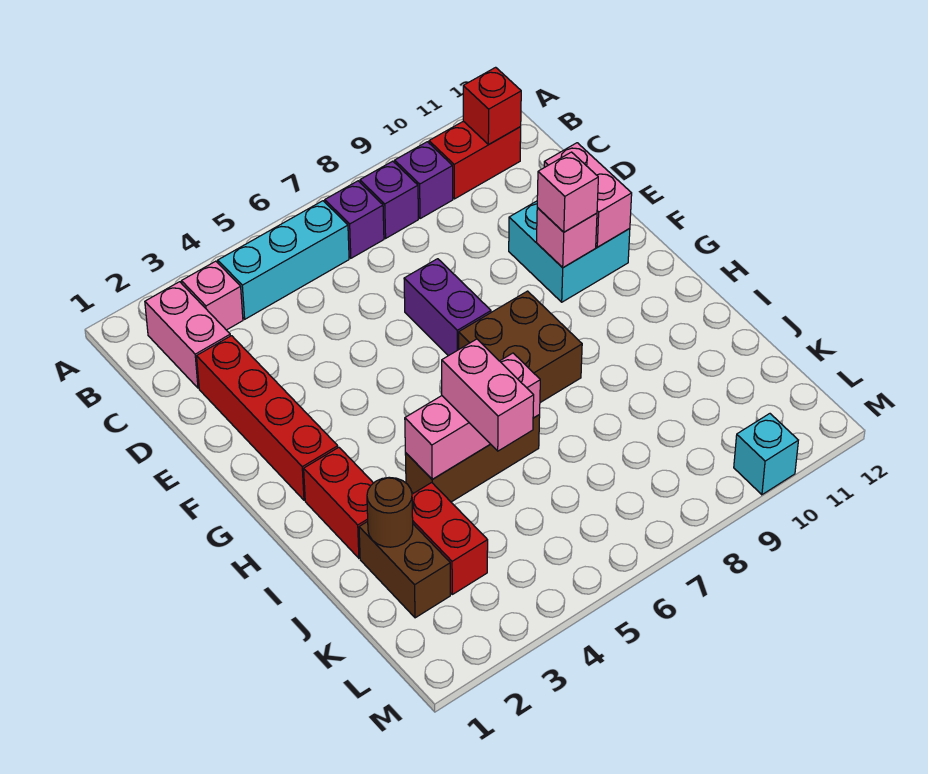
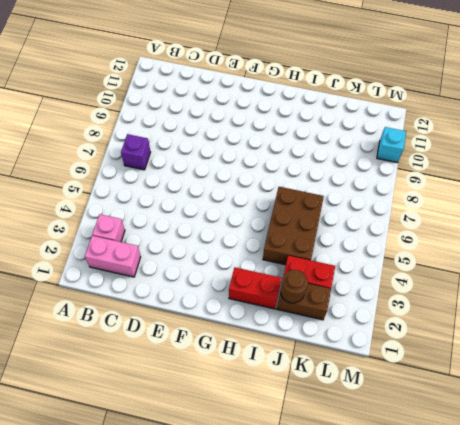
brown brick I4:J6 level 1 -> brown brick I4:I6 level 1
none -> cyan brick B4:B6 level 1
none -> purple brick B8 level 1
none -> purple brick B9 level 1

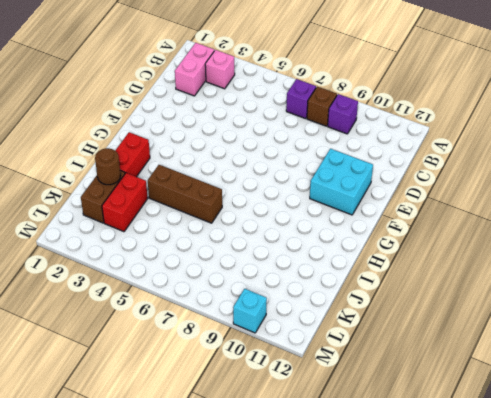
brown brick B8 level 1 -> purple brick B8 level 1
none -> cyan brick B4:B6 level 1
none -> red brick B10:B11 level 1
none -> red brick D2:G2 level 1

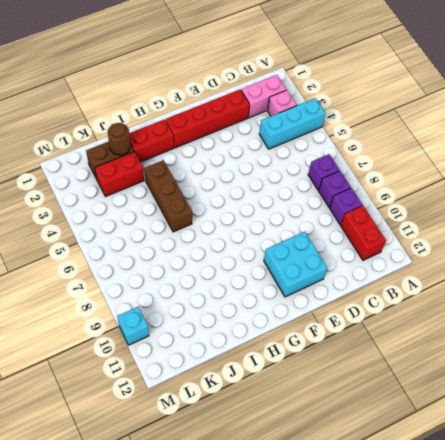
cyan brick A4:C4 level 1 -> cyan brick B4:B6 level 1
none -> purple brick E7:F7 level 1
none -> brown brick G7:H8 level 1
none -> red brick B11 level 2

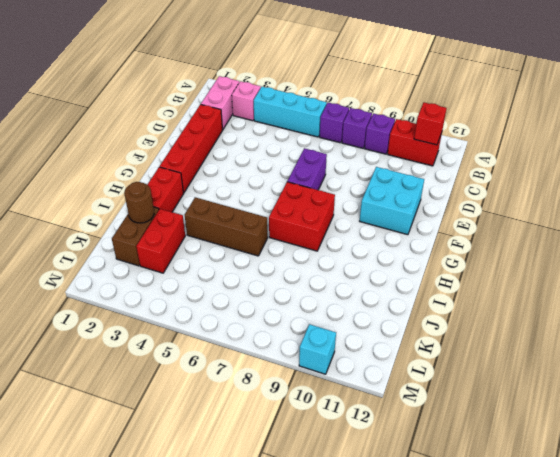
red brick G7:H8 level 1 -> brown brick G7:H8 level 1
none -> pink brick E11:F11 level 2
none -> pink brick F10 level 2
none -> pink brick I4:I6 level 2

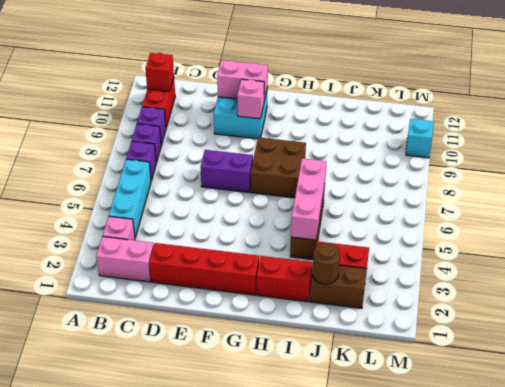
none -> pink brick F10 level 3
none -> pink brick I5:J5 level 3

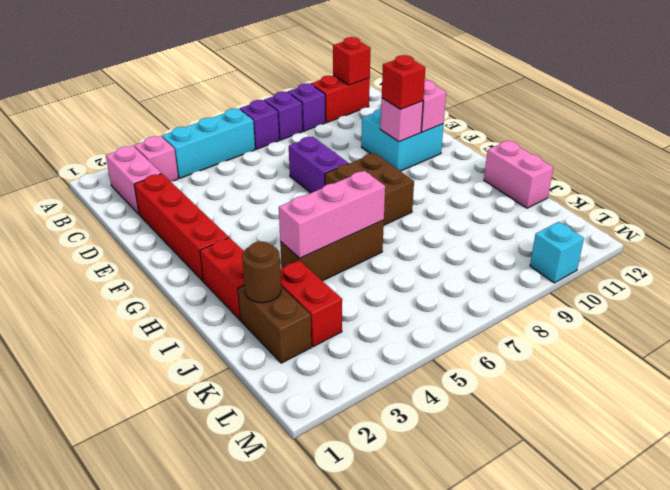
red brick F10 level 3 -> pink brick F10 level 3
pink brick I12:J12 level 1 -> pink brick I5:J5 level 3

